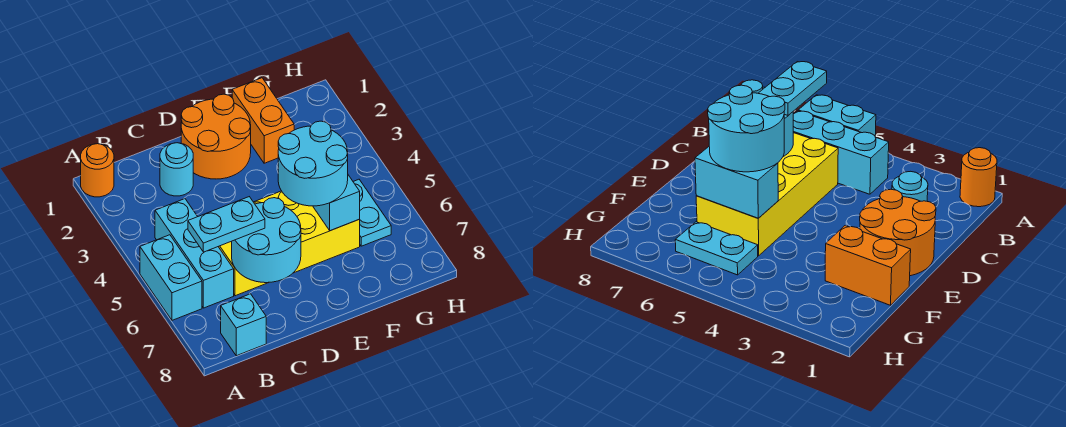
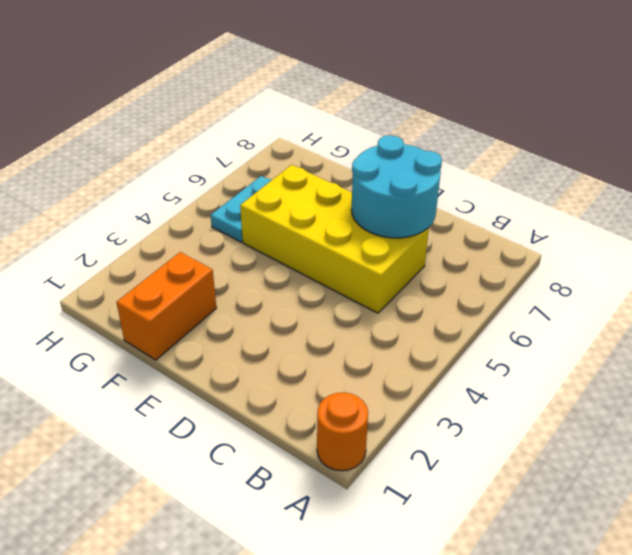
none -> cyan brick A5:A6 level 1
none -> cyan brick B4:B6 level 1
none -> cyan brick B8 level 1

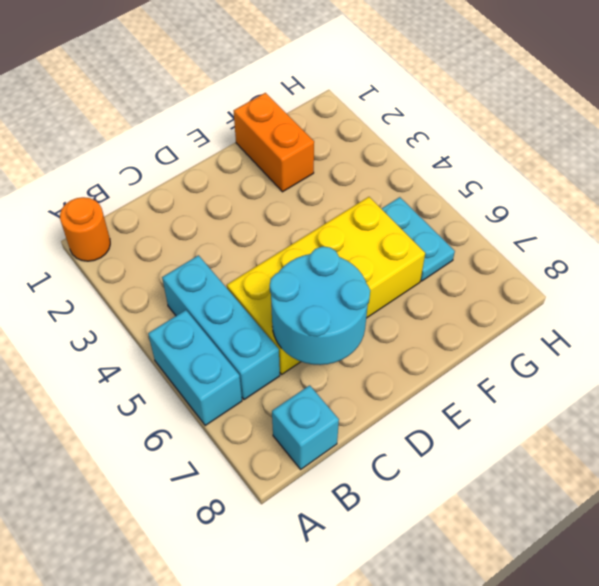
none -> cyan round brick C2 level 1
none -> orange round brick D1:E2 level 1
none -> cyan brick F5:F6 level 2

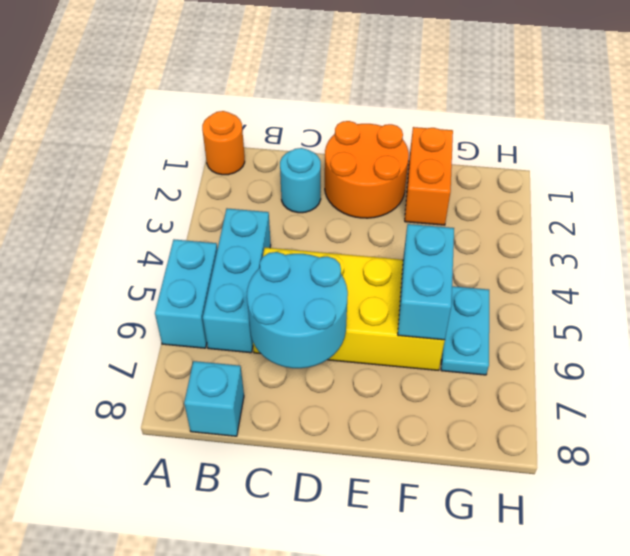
none -> cyan plate B6:C6 level 3
none -> cyan round brick E5:F6 level 3

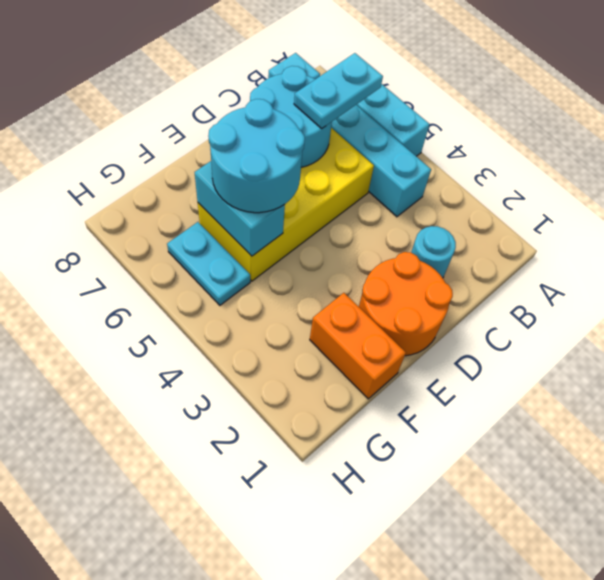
none -> orange round brick A1 level 1

